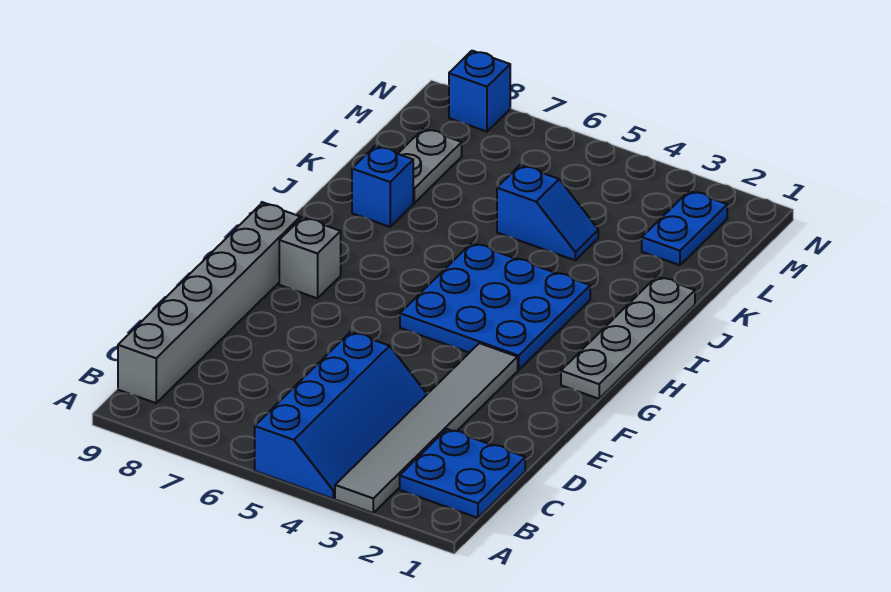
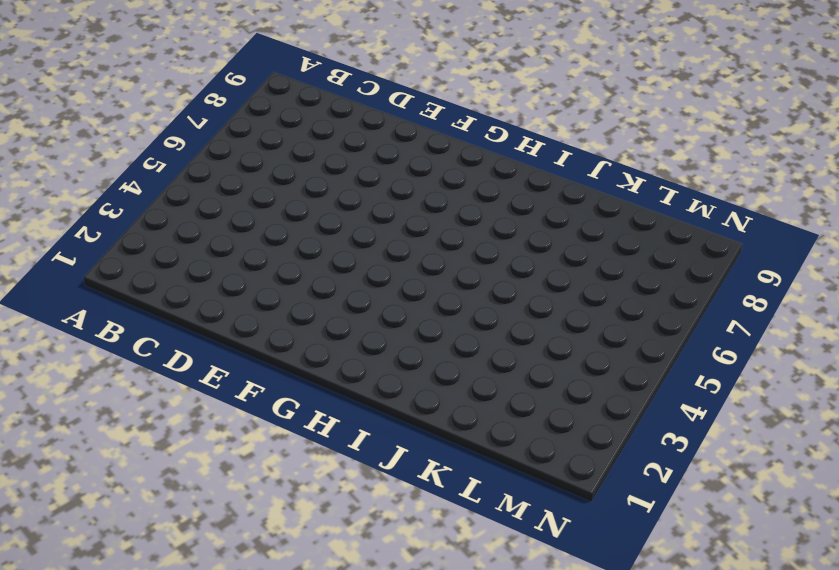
none -> grey tile A3:F3 level 1
none -> blue slope A4:D5 level 1 top 5
none -> blue plate B1:C2 level 1

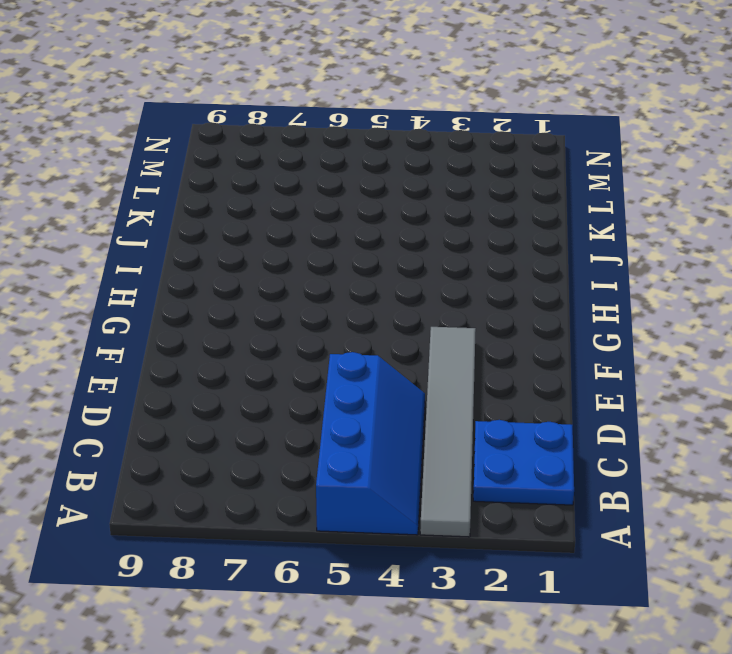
none -> grey brick B9:G9 level 1
none -> grey plate G1:J1 level 1
none -> blue plate G3:I5 level 1

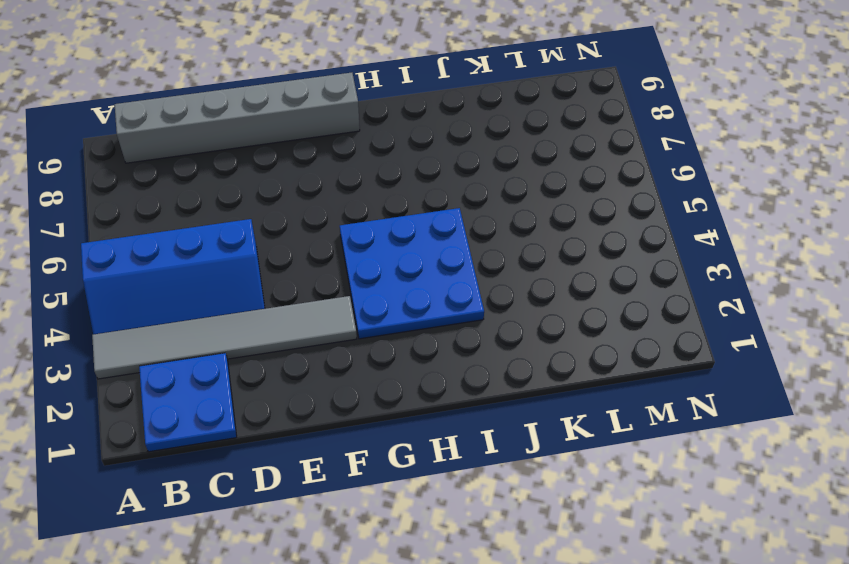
none -> grey plate G1:J1 level 1
none -> grey brick G8 level 1
none -> blue brick J8 level 1

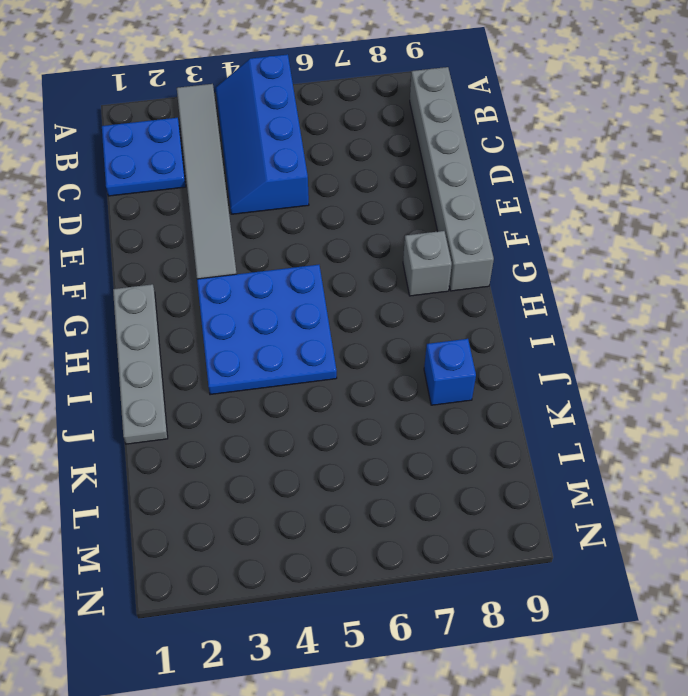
none -> blue slope K4:K5 level 1 top 5
none -> grey plate K8:L8 level 1
none -> blue plate L2:M2 level 1

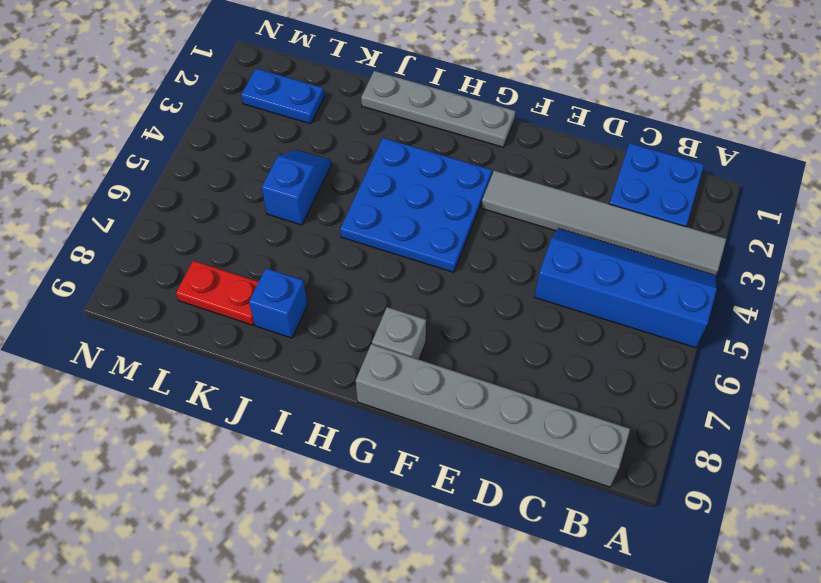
red plate K8:L8 level 1 -> grey plate K8:L8 level 1
none -> blue brick N8 level 1

